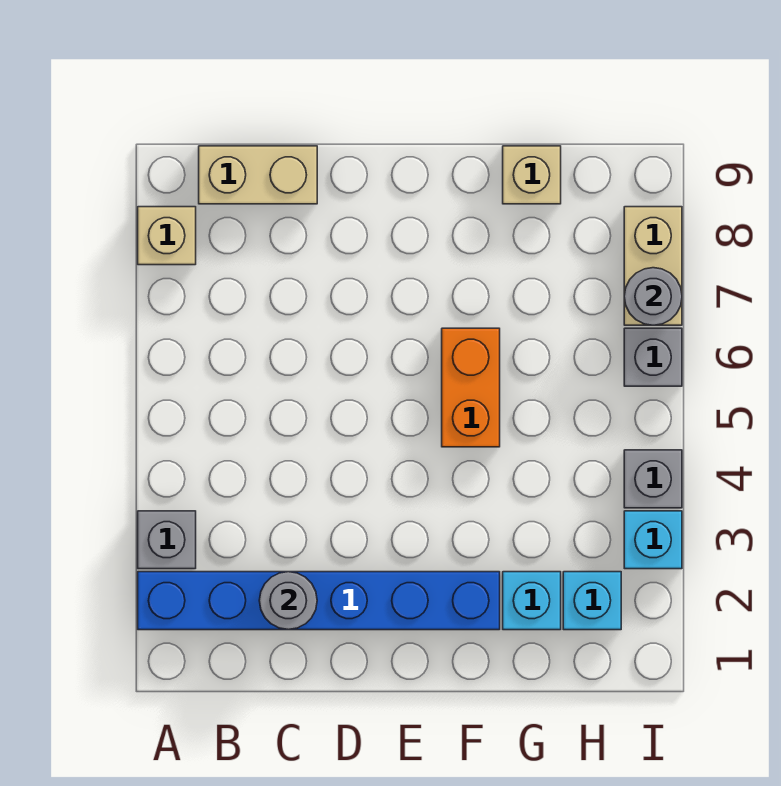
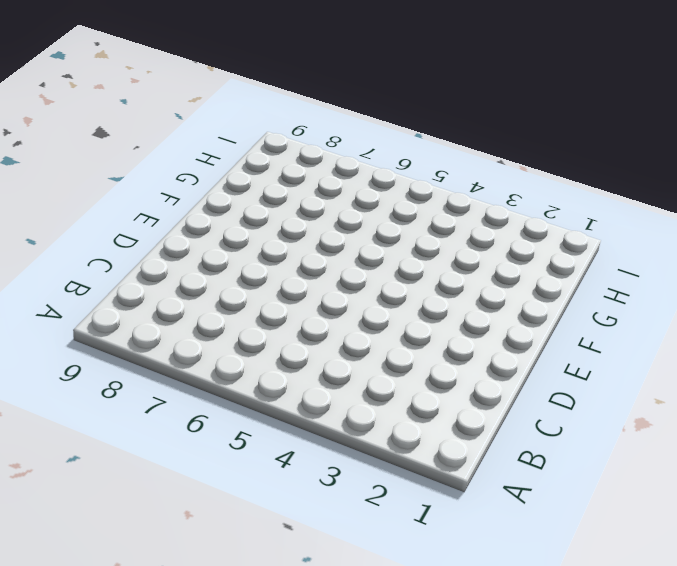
none -> blue brick A2:F2 level 1
none -> grey brick A3 level 1
none -> tan brick A8 level 1

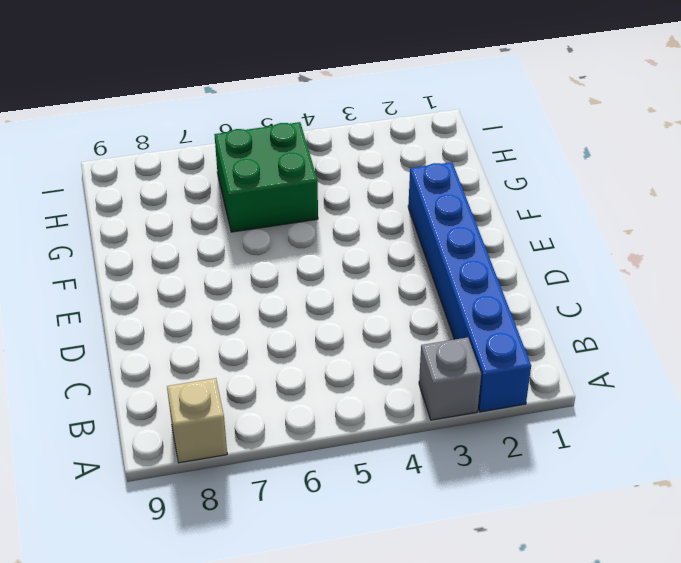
green brick G5:H6 level 1 -> none
none -> tan brick B9:C9 level 1
none -> orange brick F5:F6 level 1
none -> cyan brick G2 level 1

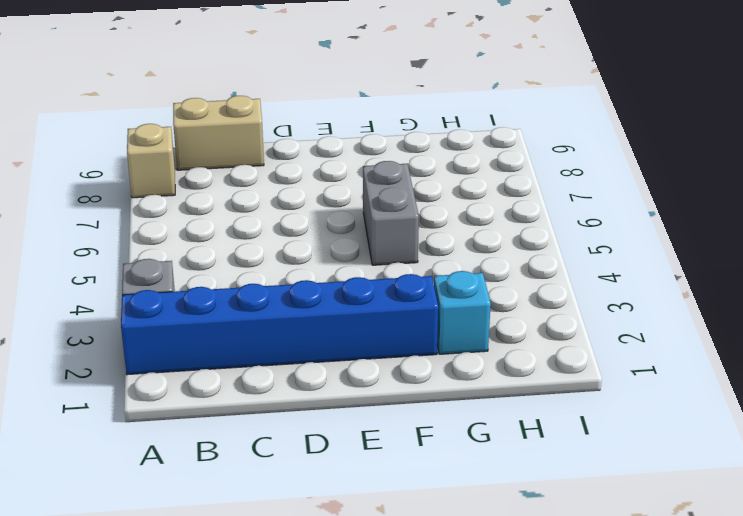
grey brick F5:F6 level 1 -> orange brick F5:F6 level 1
none -> tan brick G9 level 1
none -> cyan brick H2 level 1
none -> cyan brick I3 level 1

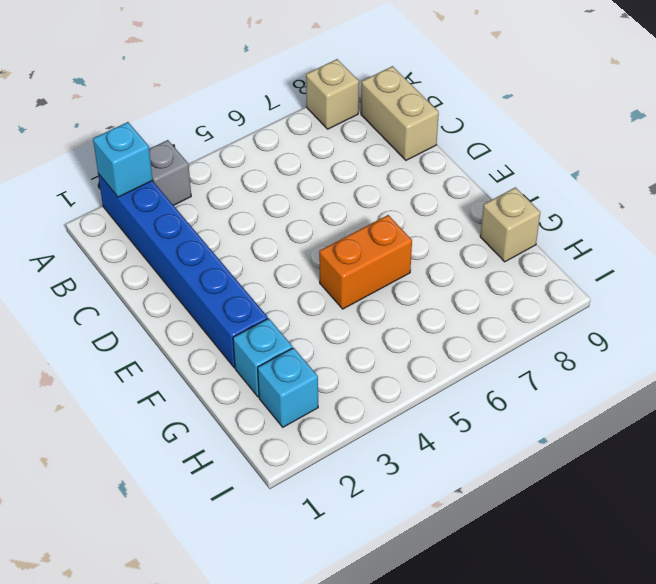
cyan brick A2 level 2 -> cyan brick I3 level 1
none -> grey brick I4 level 1
none -> grey brick I6 level 1
none -> tan brick I7:I8 level 1

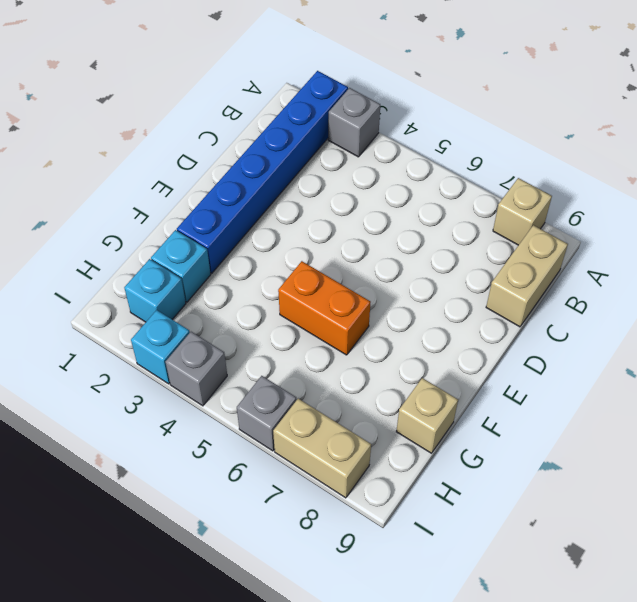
none -> grey round brick C2 level 2
none -> grey round brick I7 level 2

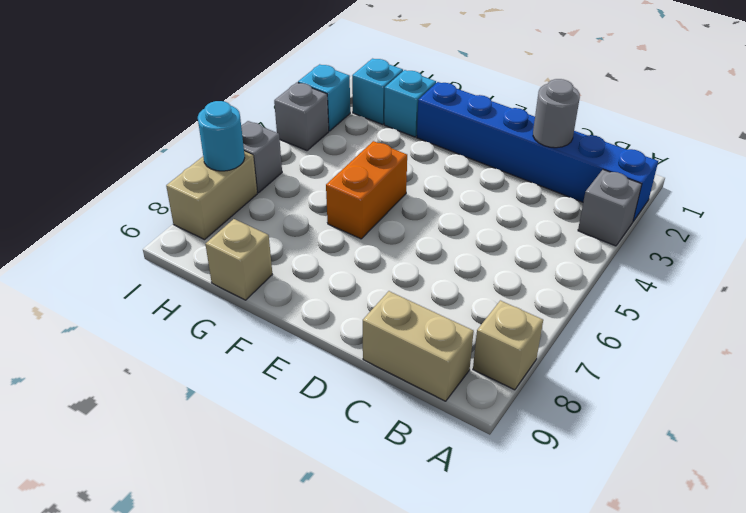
cyan round brick I7 level 2 -> grey round brick I7 level 2

